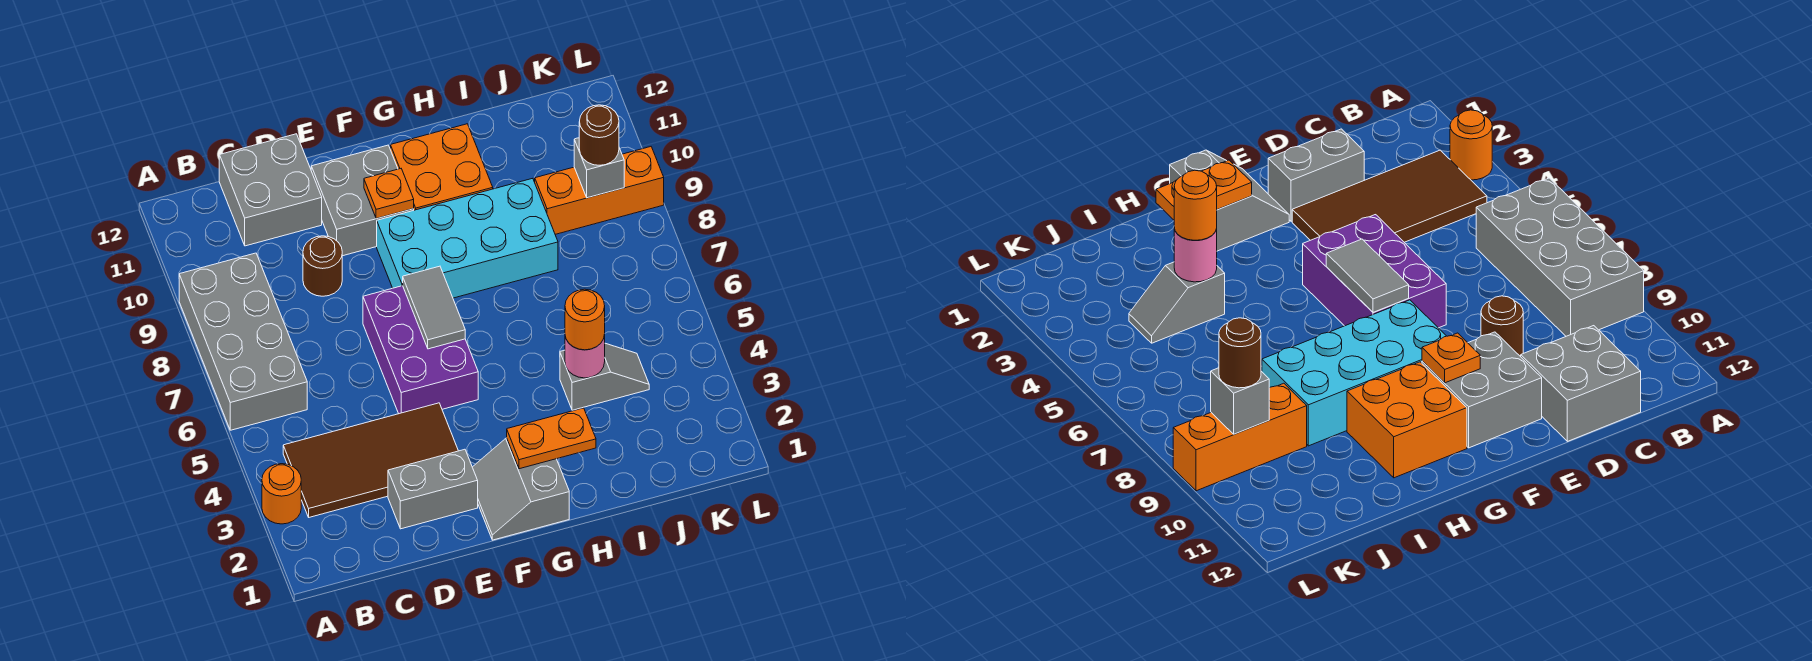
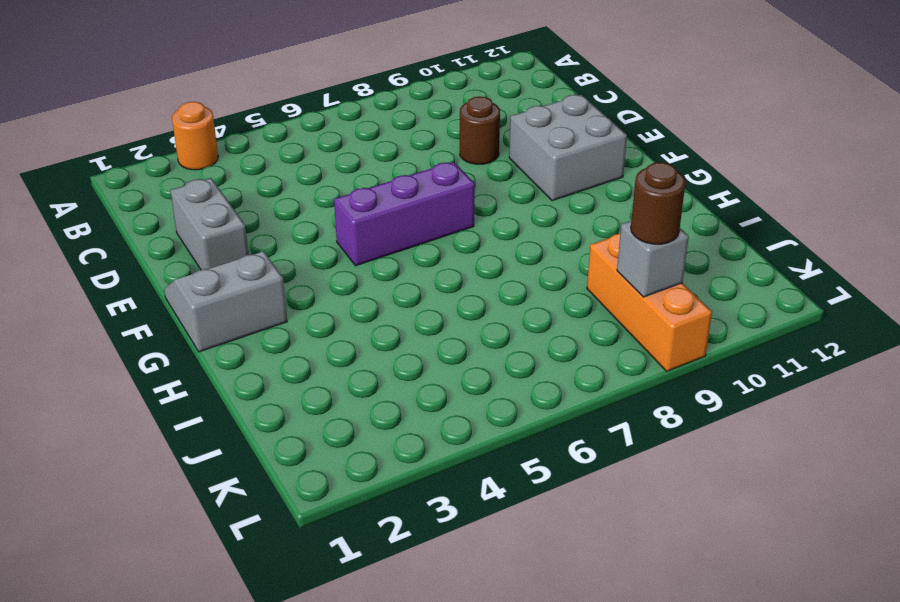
purple brick F5:F7 level 1 -> purple brick E5:F7 level 1
none -> grey brick A6:B9 level 1
none -> brown tile B3:E4 level 1
none -> grey brick C11:D12 level 1

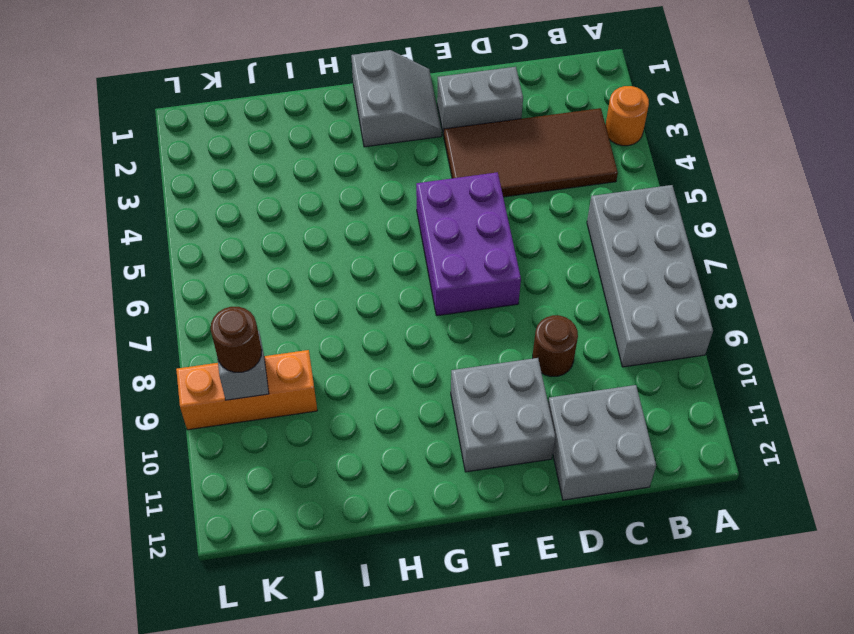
none -> cyan brick F8:I9 level 1
none -> orange brick G10:H11 level 1
none -> grey slope I4:J4 level 1 top I

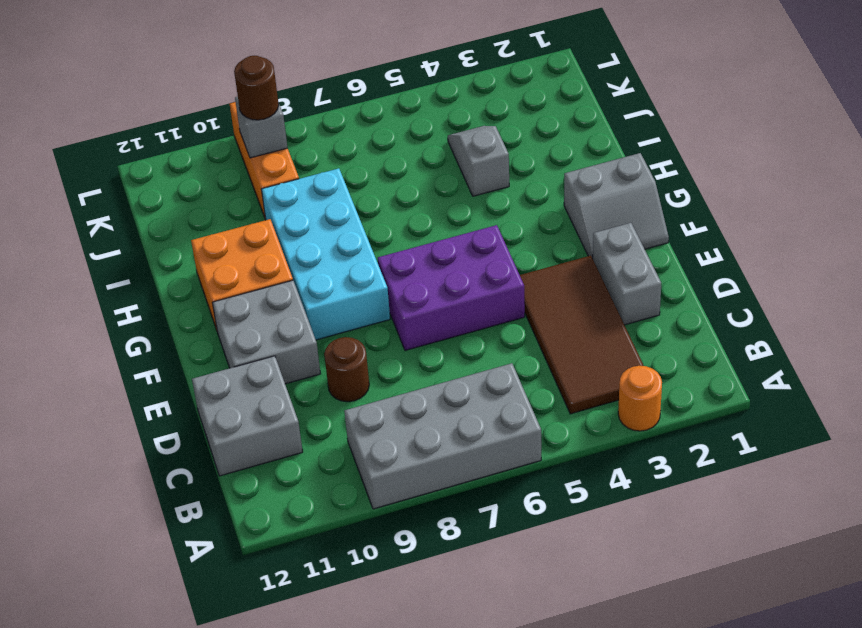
none -> grey tile F6:F7 level 2
none -> orange plate F10 level 2
none -> orange plate G2:H2 level 2

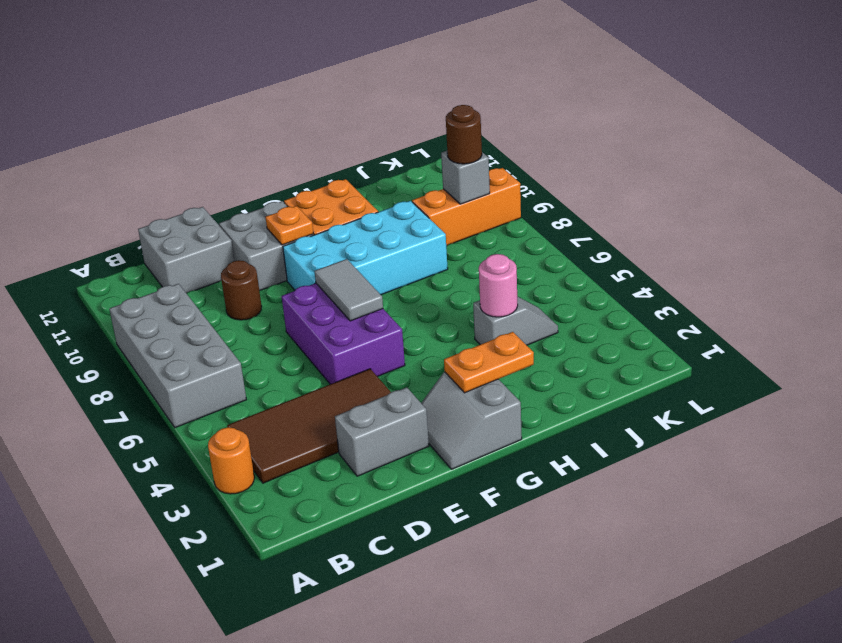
none -> orange round brick I4 level 3

